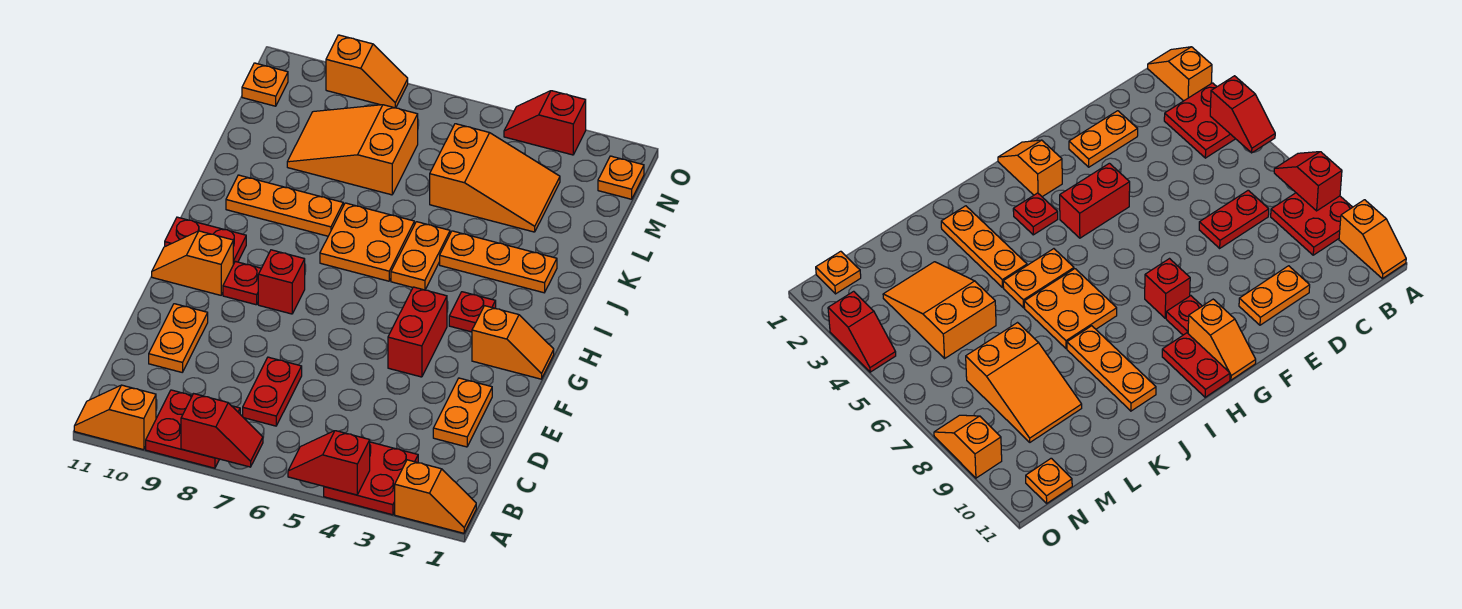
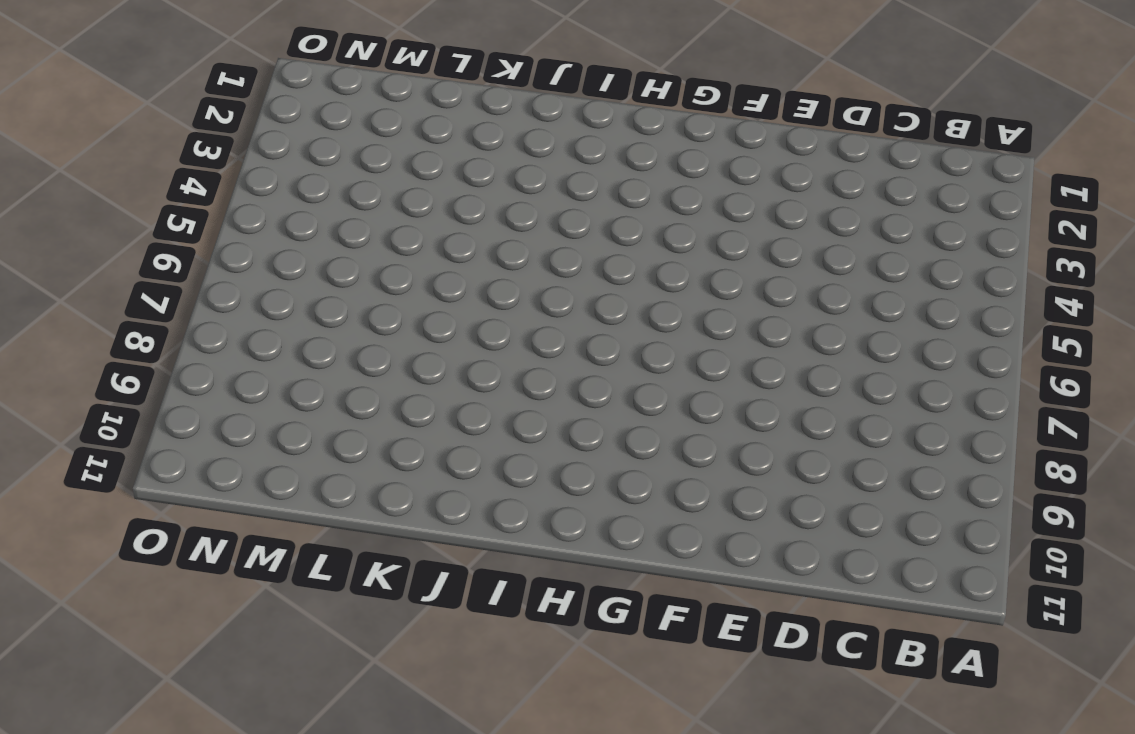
none -> orange slope A1:A2 level 1 top 2
none -> red plate A3:B4 level 1
none -> red plate A8:B9 level 1

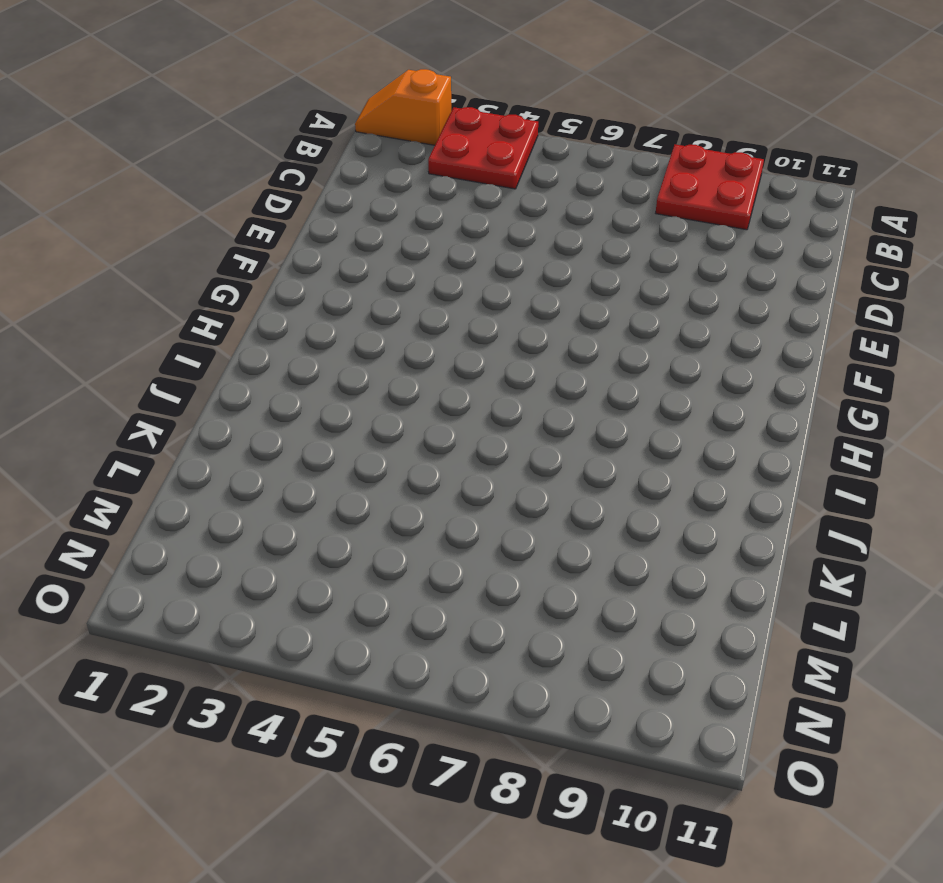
none -> orange slope A10:A11 level 1 top 10
none -> red plate C7:D7 level 1
none -> orange plate D2:E2 level 1

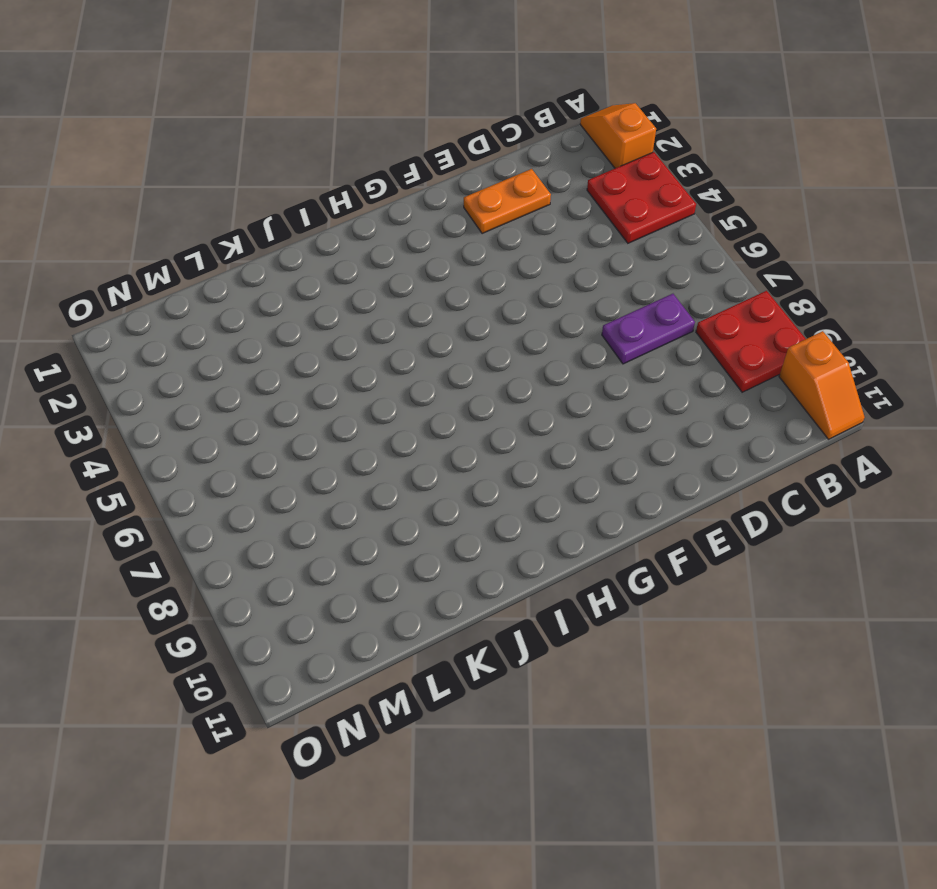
purple plate C7:D7 level 1 -> red plate C7:D7 level 1
none -> orange plate D10:E10 level 1
none -> red brick F4:G4 level 1
none -> orange slope G1:G2 level 1 top 2

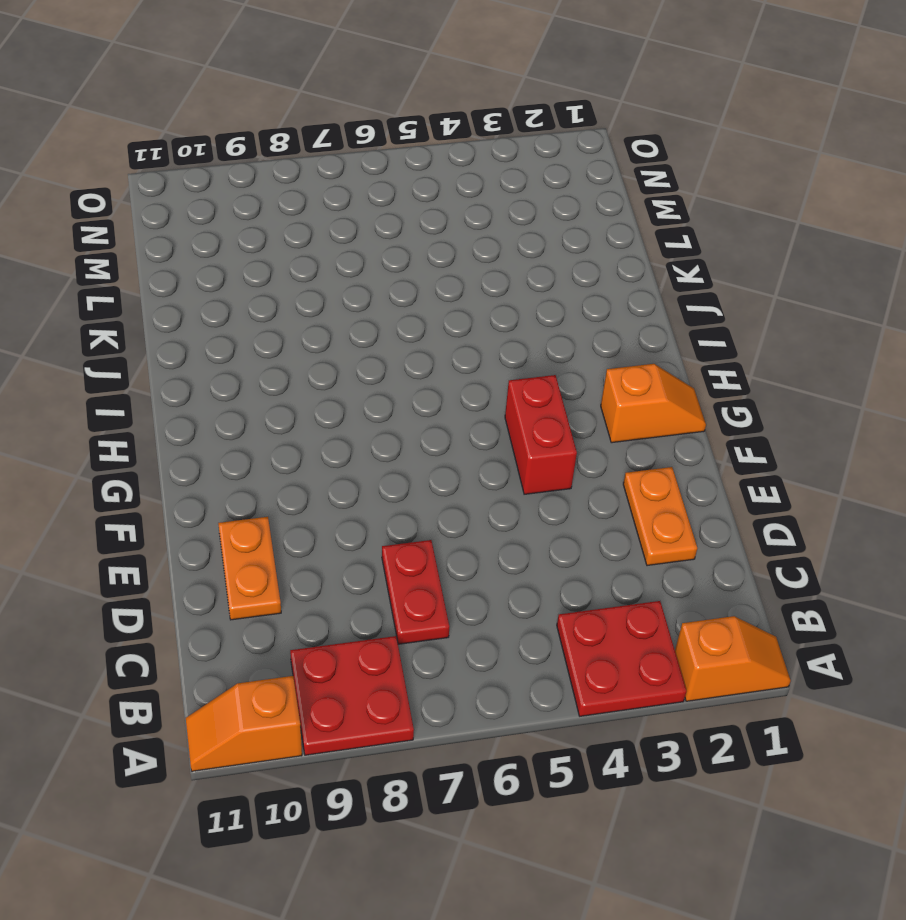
none -> red brick G8 level 1
none -> red plate G9 level 1
none -> orange slope G10:G11 level 1 top 10

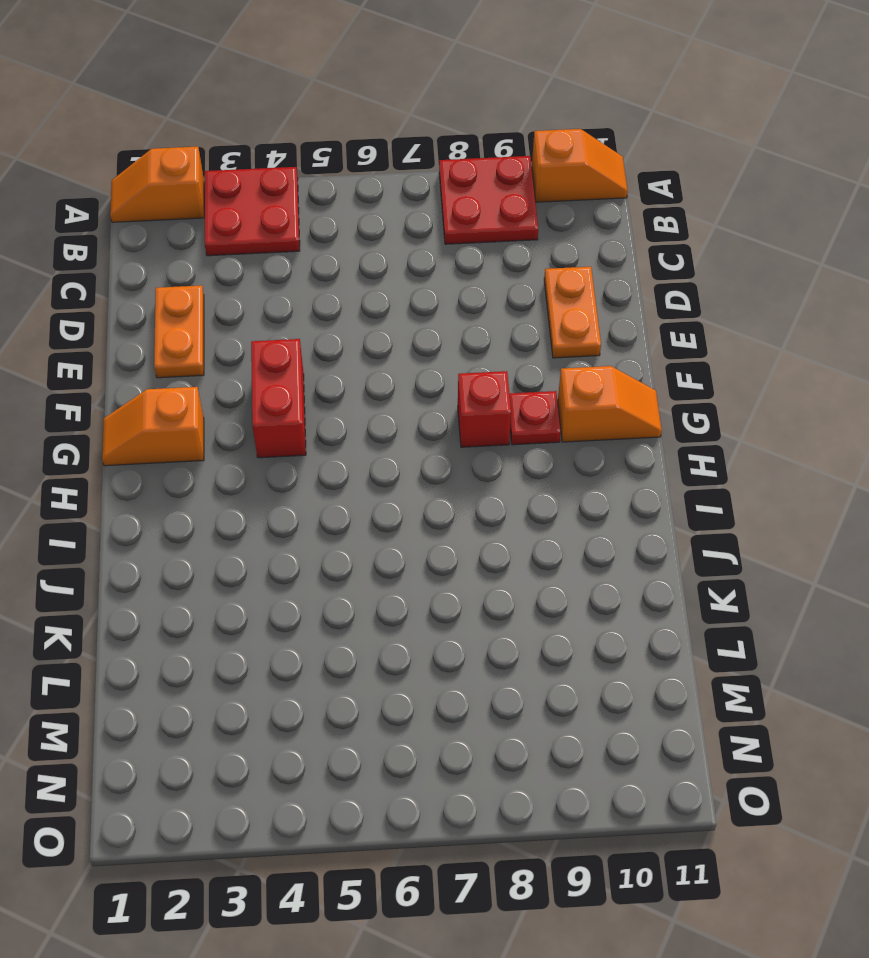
none -> red plate C7:D7 level 1
none -> red plate H3 level 1
none -> red plate H10:H11 level 1

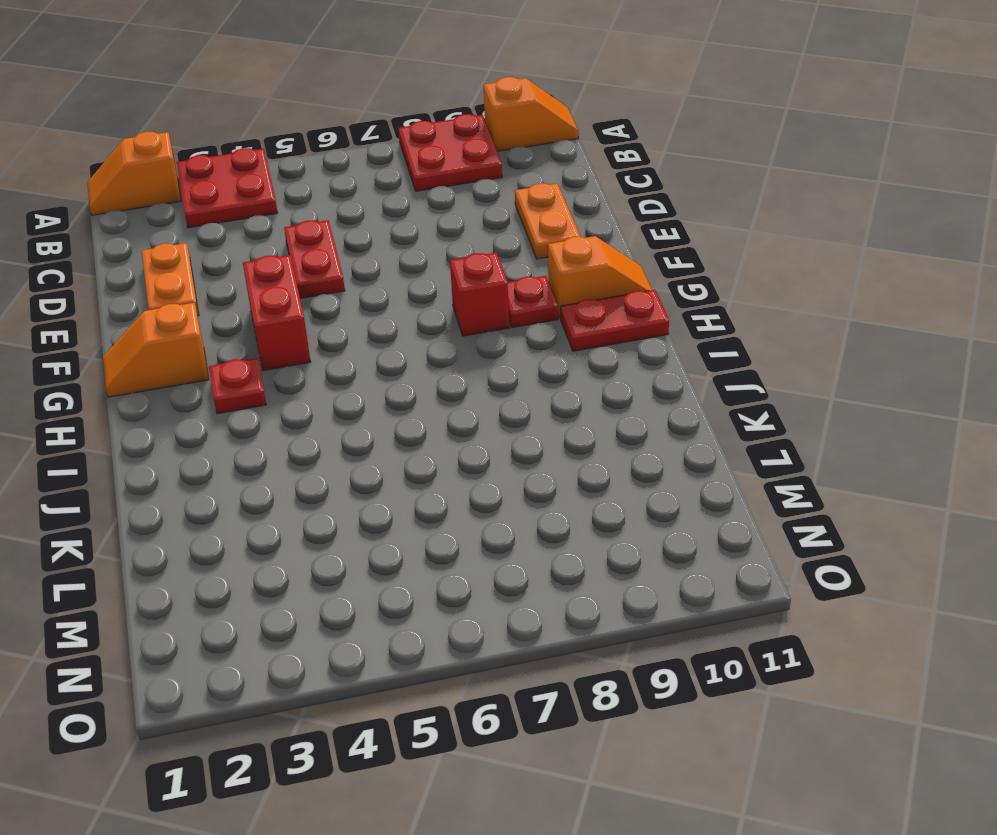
red plate D5:E5 level 1 -> red plate C7:D7 level 1
none -> orange plate I5:J5 level 1
none -> orange plate I6:J7 level 1
none -> orange plate J2:J4 level 1

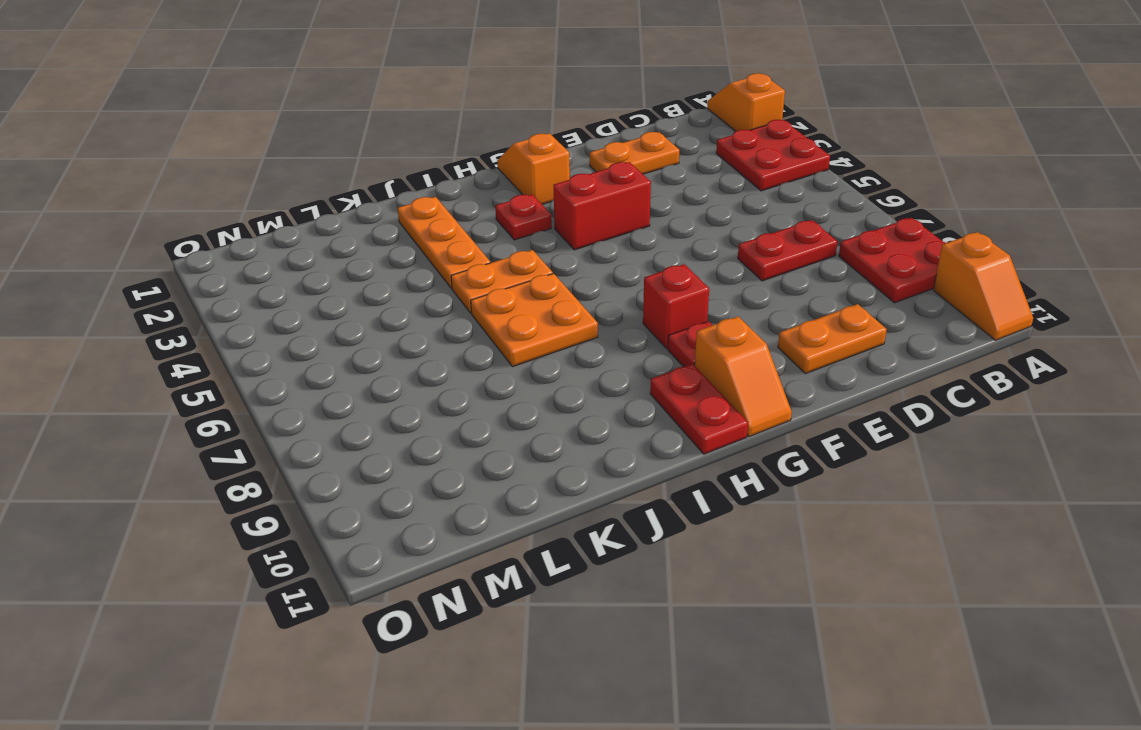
none -> orange plate J8:J10 level 1
none -> orange slope L3:M5 level 1 top 5
none -> orange slope L7:M9 level 1 top 7

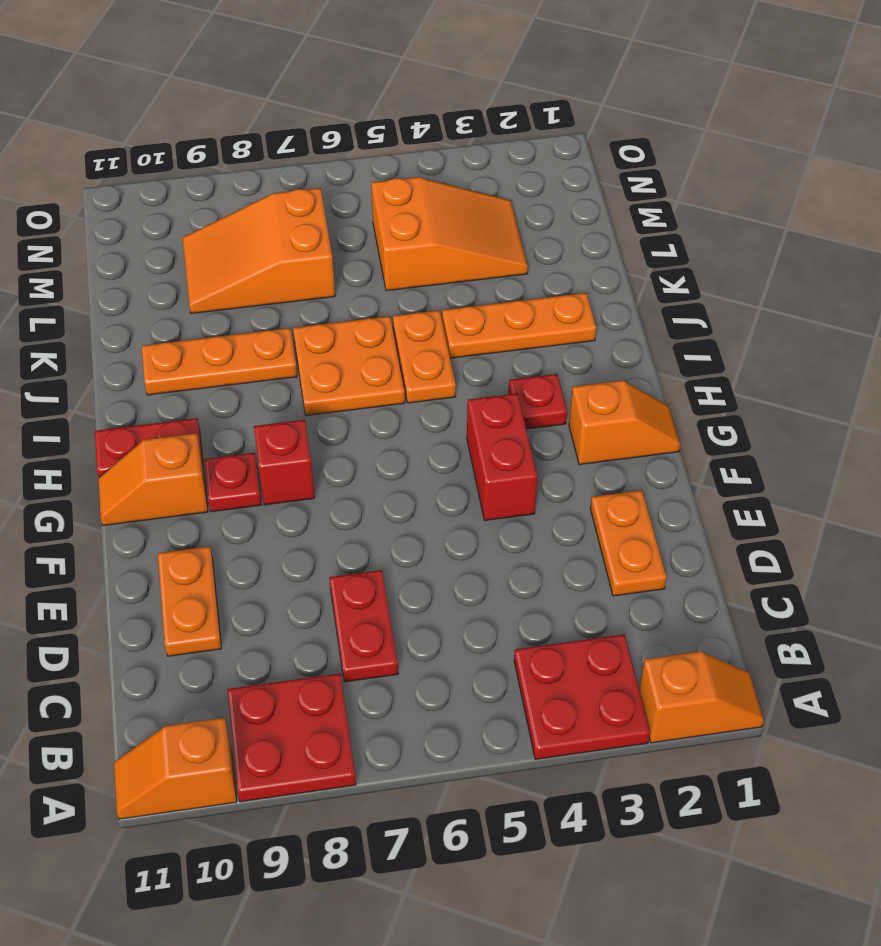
none -> orange plate N1 level 1
none -> orange plate N11 level 1
none -> red slope O3:O4 level 1 top 3

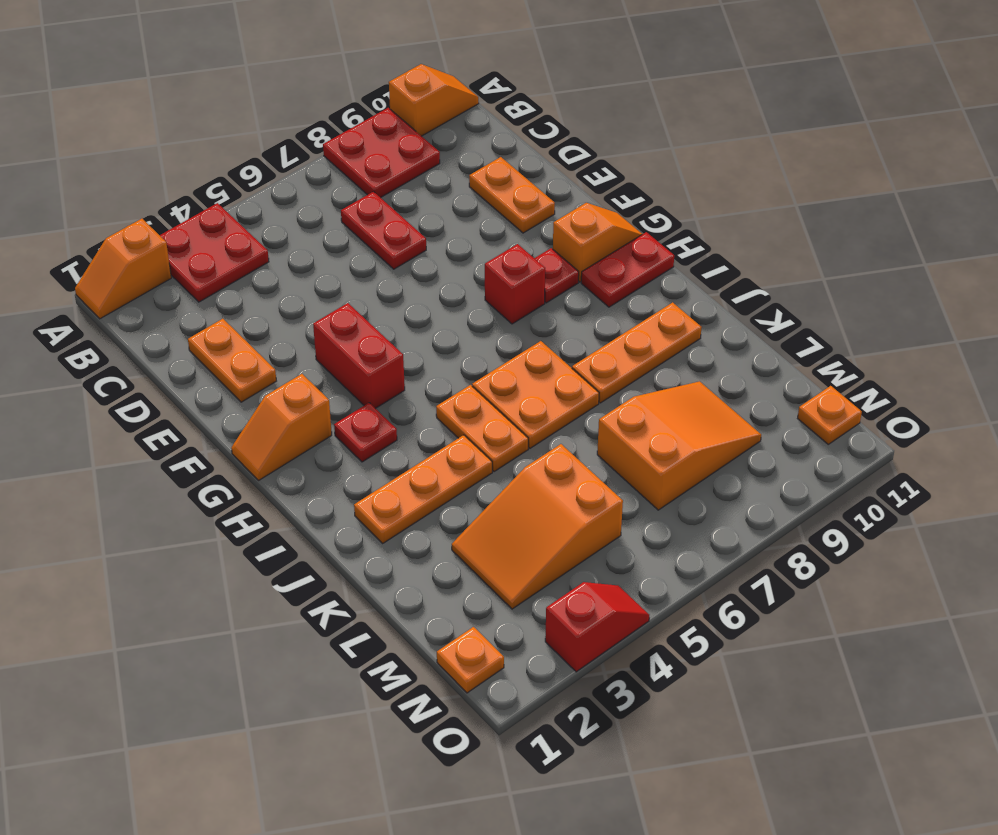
none -> orange slope O8:O9 level 1 top 9
none -> red slope A4:A5 level 2 top 4
none -> red slope A7:A8 level 2 top 8

